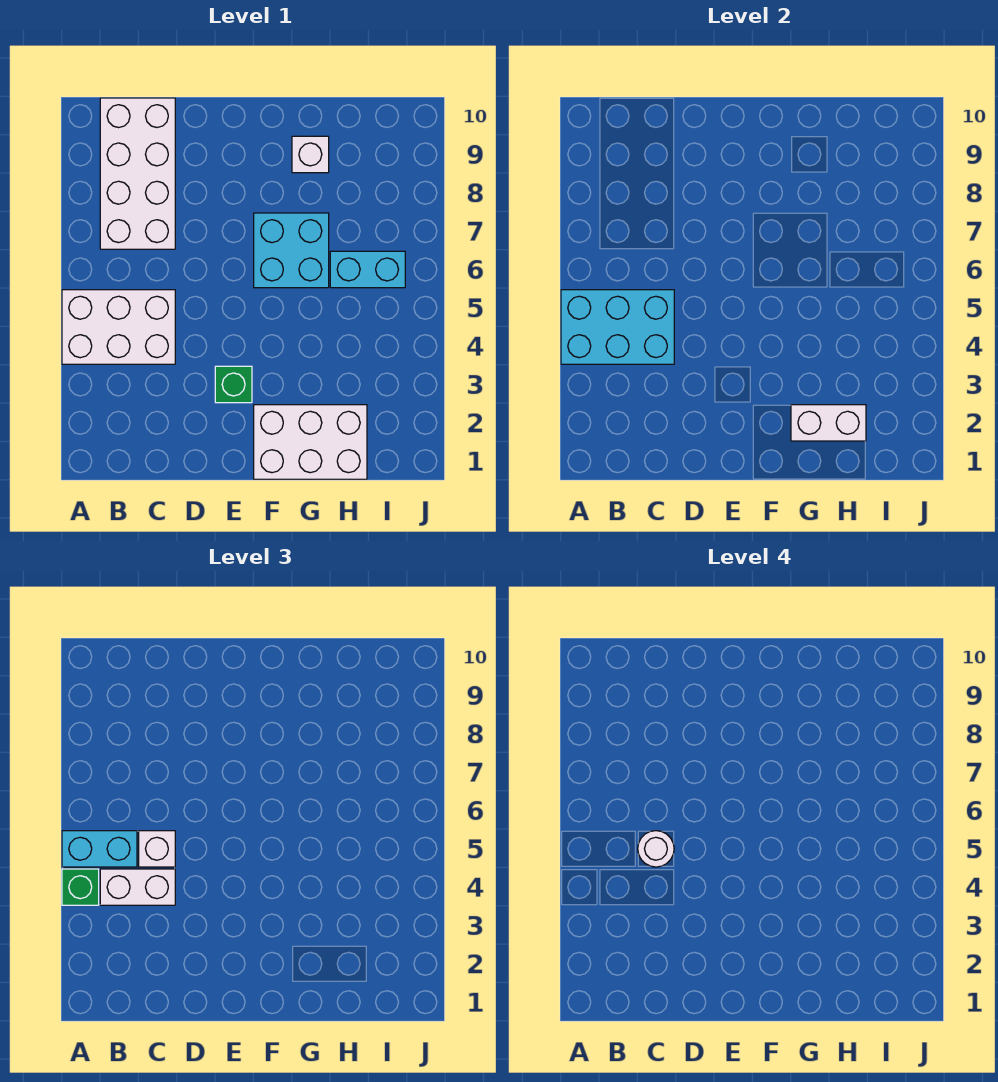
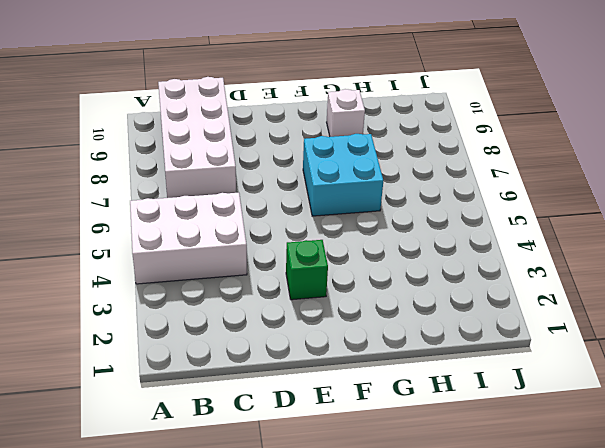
none -> white brick F1:H2 level 1
none -> cyan brick H6:I6 level 1
none -> cyan brick A4:C5 level 2

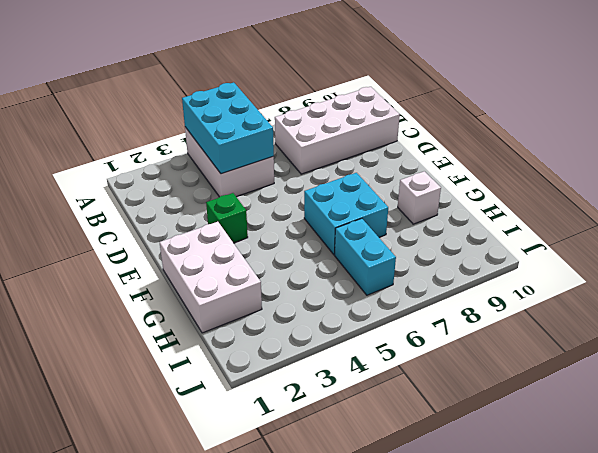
none -> white brick G2:H2 level 2
none -> green brick A4 level 3
none -> cyan brick A5:B5 level 3

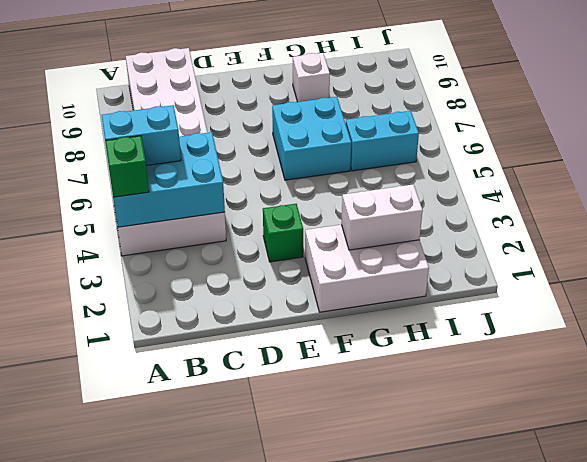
none -> white brick B4:C4 level 3
none -> white brick C5 level 3
none -> white round brick C5 level 4

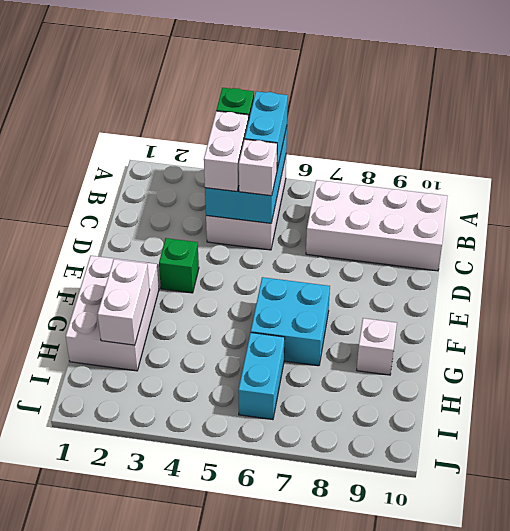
none -> white round brick C5 level 4

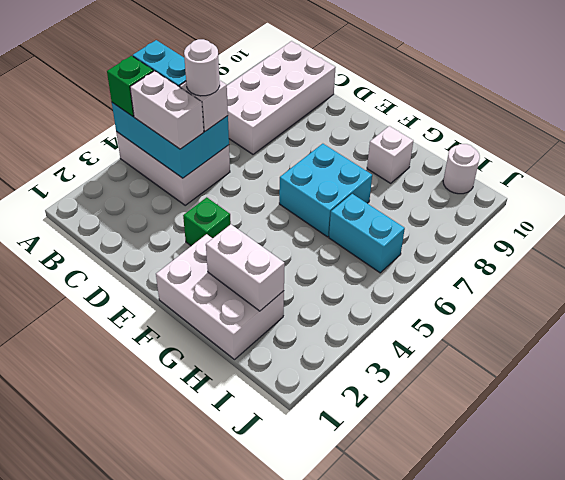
white round brick I10 level 1 -> none

